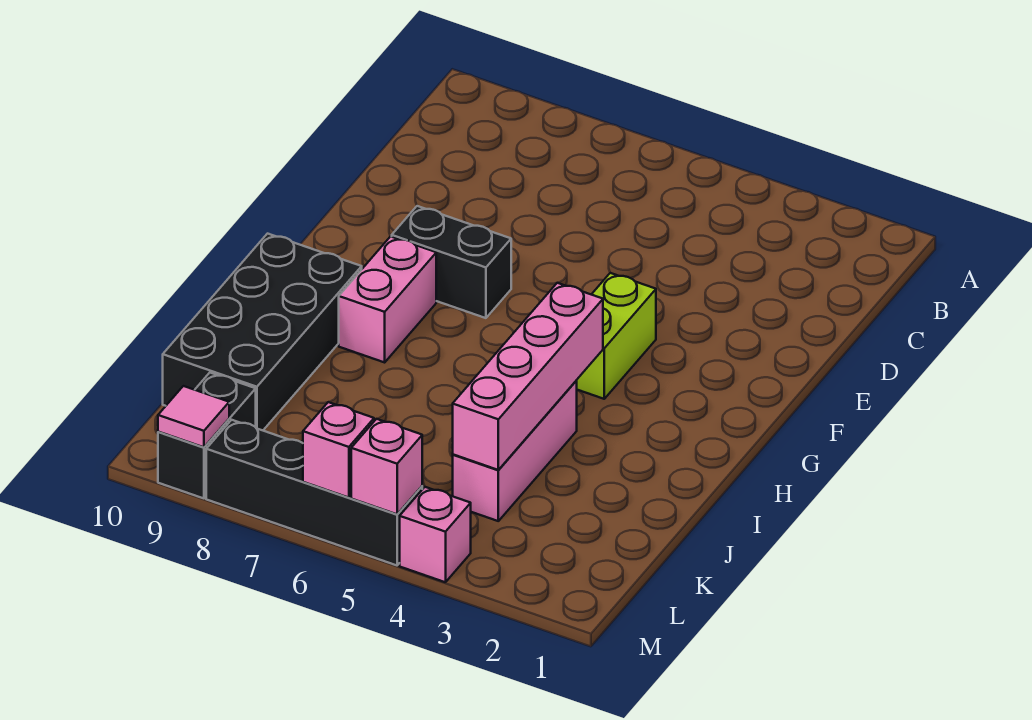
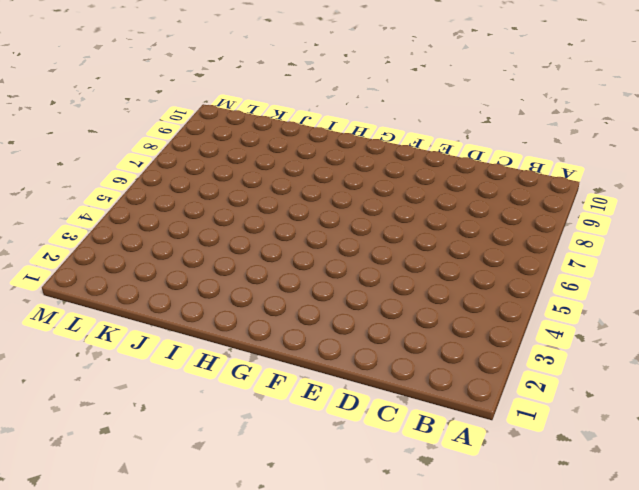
none -> lime brick F4:G4 level 1
none -> black brick F7:F8 level 1
none -> pink brick G8:H8 level 1

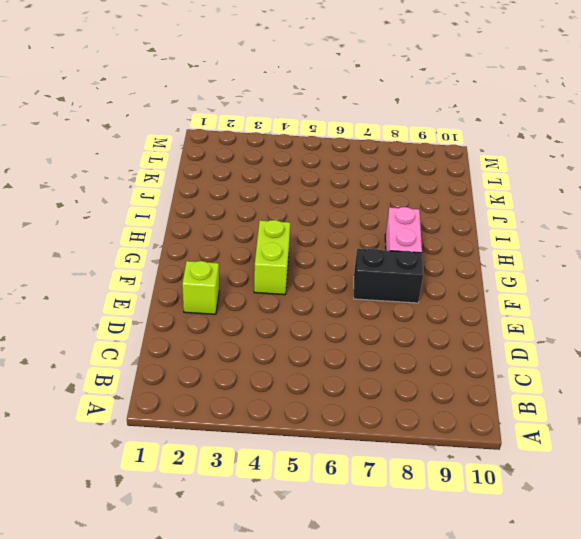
lime brick E2 level 1 -> none
none -> black brick H9:K10 level 1
none -> pink brick I4:K4 level 1
none -> black brick L9:M9 level 1

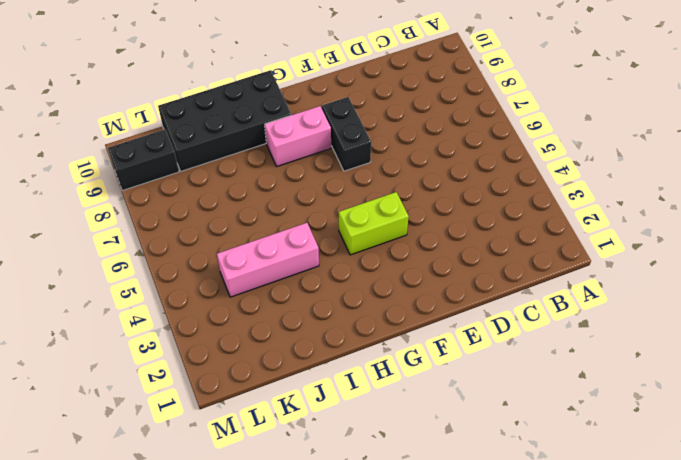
none -> pink brick M4 level 1
none -> black brick M5:M8 level 1
none -> pink brick H4:K4 level 2

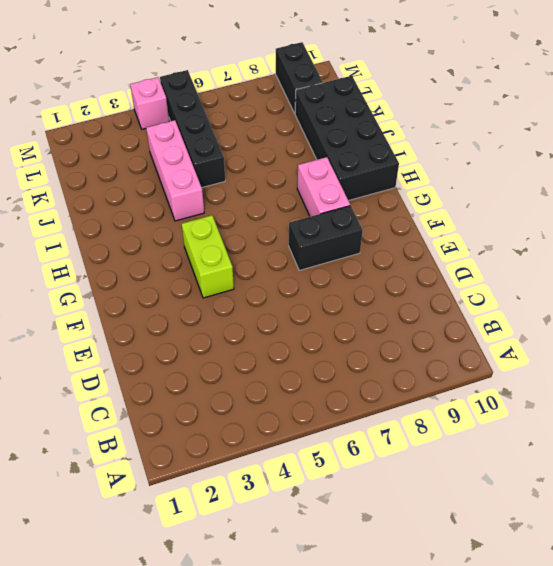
black brick J5:M5 level 1 -> black brick M5:M8 level 1
none -> pink brick H4:K4 level 2
none -> pink brick M5 level 2
none -> pink brick M6 level 2

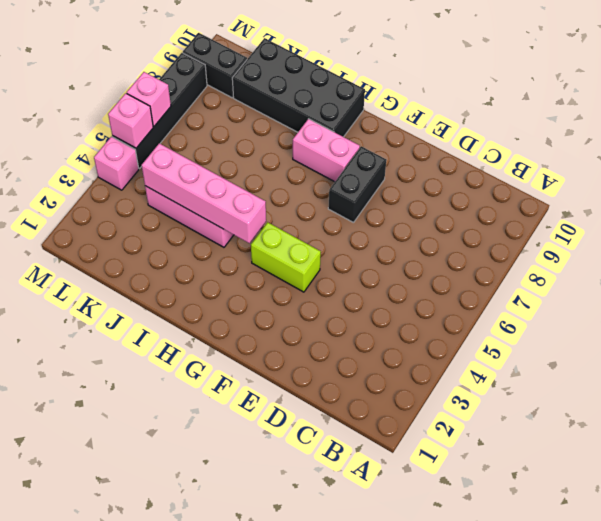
none -> pink tile M9 level 2

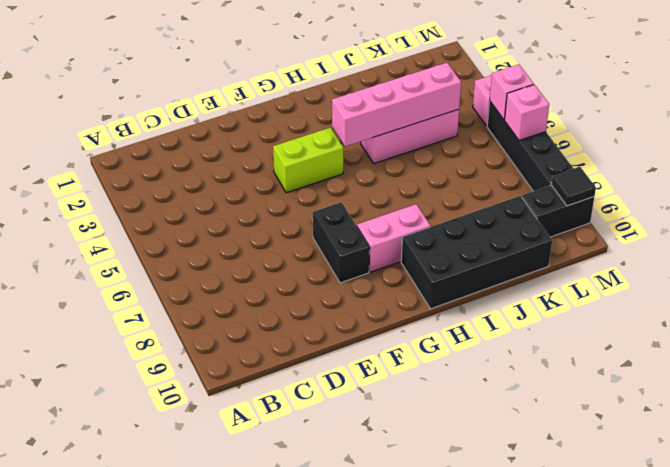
black tile M9 level 2 -> pink tile M9 level 2

